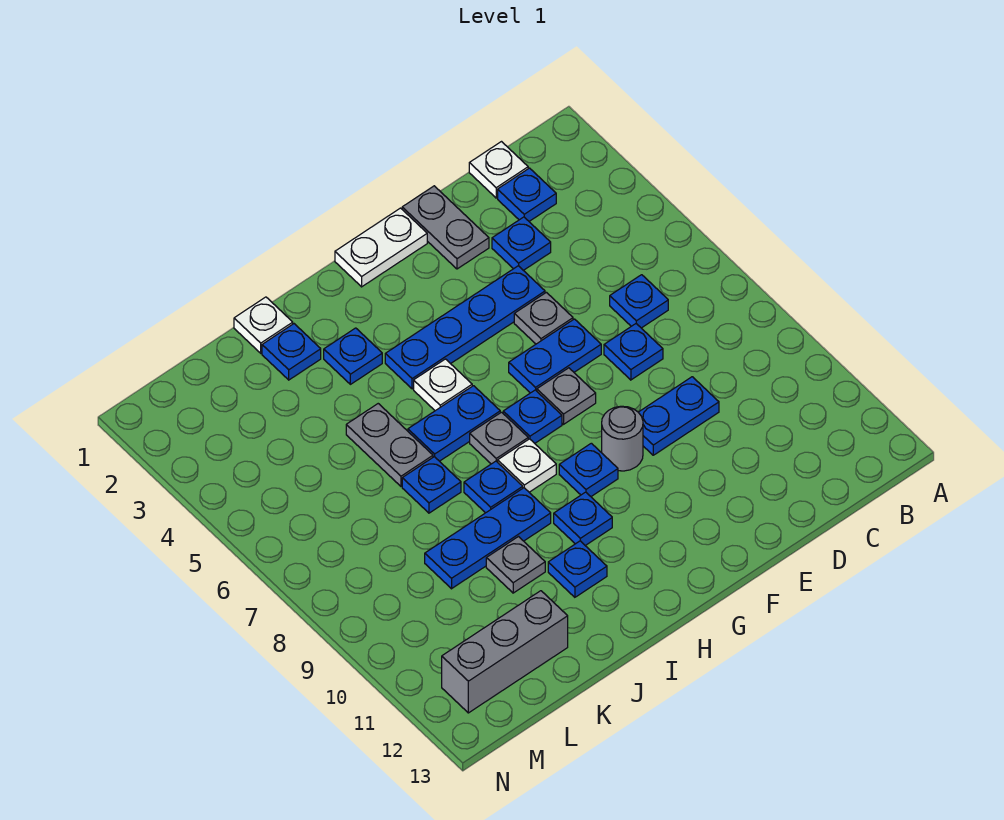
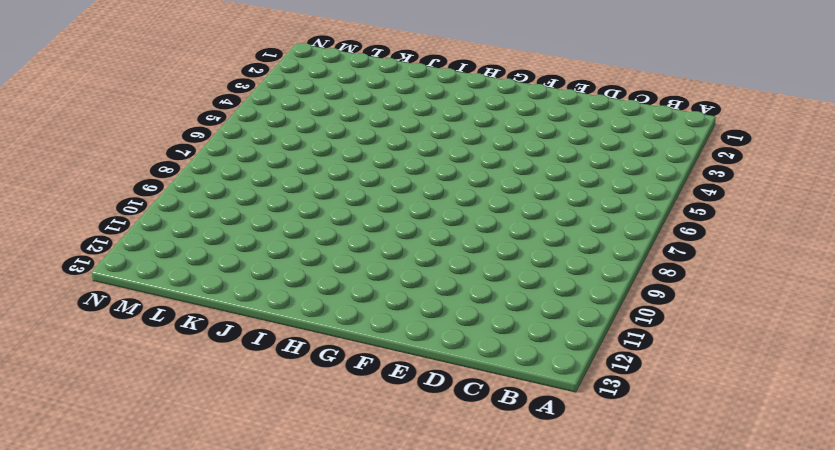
none -> white plate C1 level 1
none -> blue plate C2 level 1
none -> blue plate C6 level 1
none -> blue plate D3 level 1

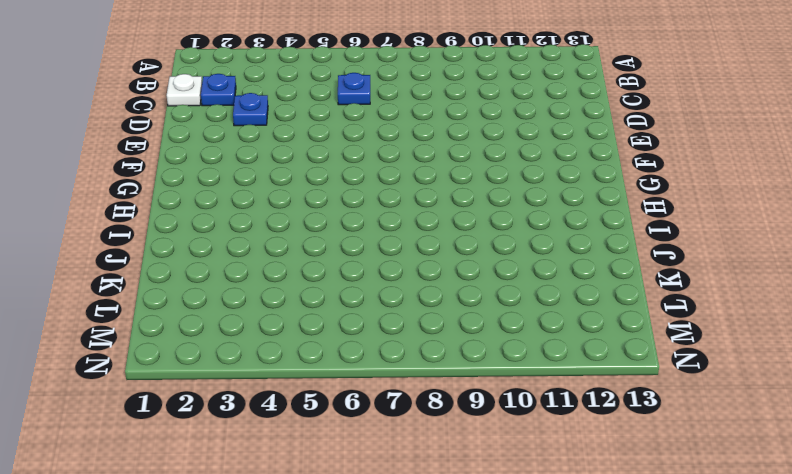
none -> blue plate D7 level 1
none -> blue plate D9:E9 level 1
none -> grey plate E1:E2 level 1
none -> blue plate E4:H4 level 1

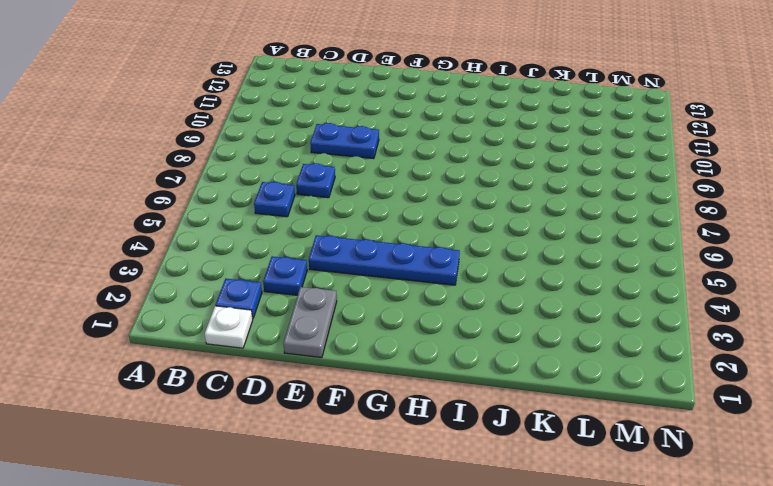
none -> grey plate E5 level 1
none -> blue plate E6:F6 level 1
none -> white plate F1:G1 level 1
none -> grey plate F7 level 1

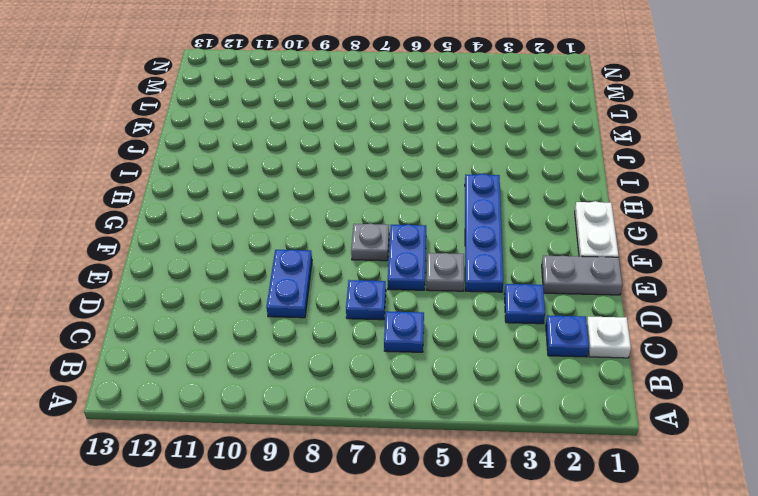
none -> grey round brick F9 level 1
none -> blue plate G7 level 1
none -> blue plate G9 level 1
none -> white plate H5 level 1

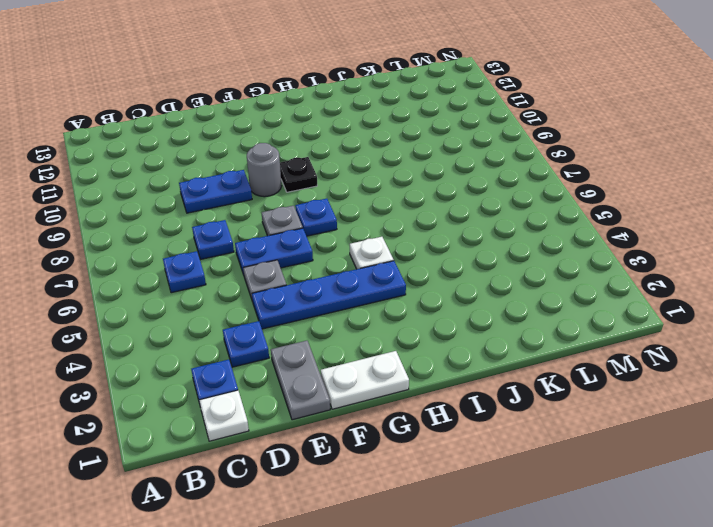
black plate G9 level 1 -> blue plate G9 level 1
none -> blue plate H6:I6 level 1
none -> grey plate H7 level 1
none -> white plate H8 level 1
none -> blue plate H10 level 1

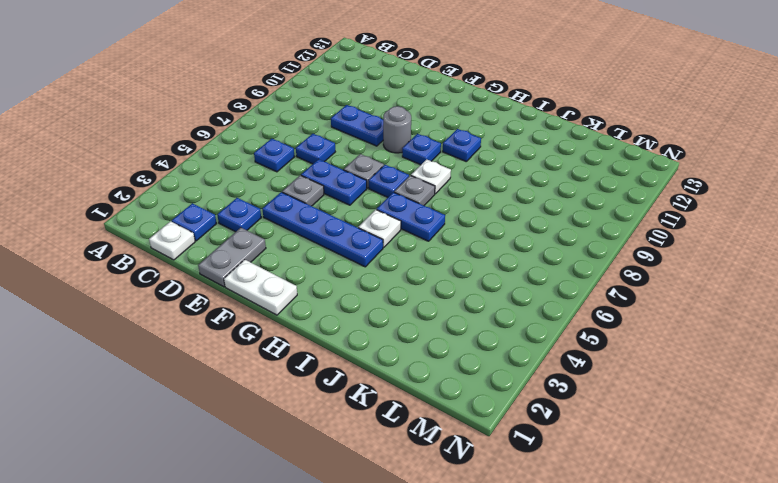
none -> blue plate I3 level 1
none -> blue plate I8 level 1
none -> blue plate I9:K9 level 1
none -> blue plate I11 level 1

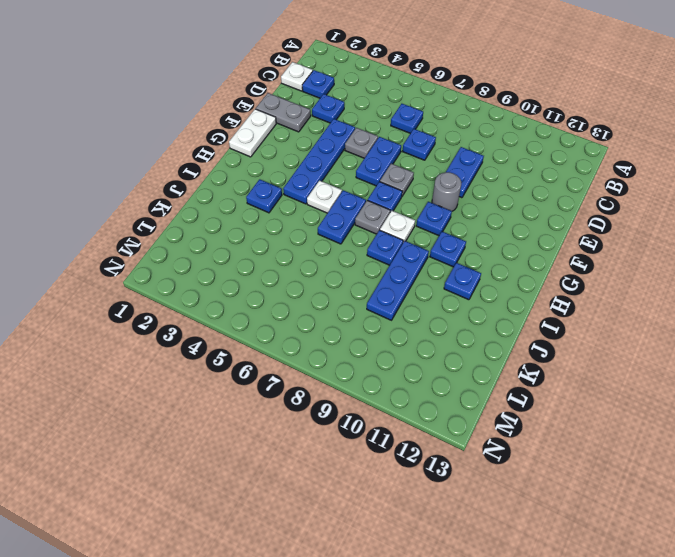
none -> white plate J1 level 1
none -> blue plate J2 level 1
none -> grey plate J5:J6 level 1
none -> blue plate J7 level 1

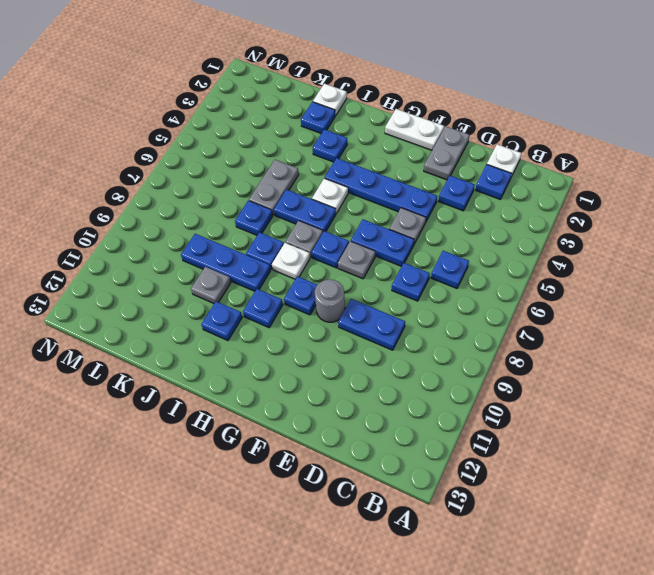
none -> grey brick K12:M12 level 1

